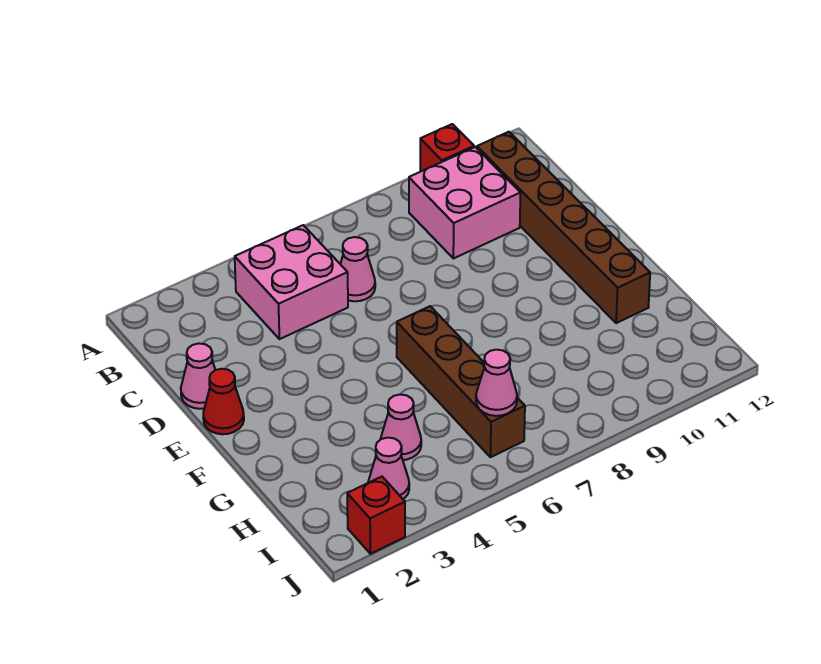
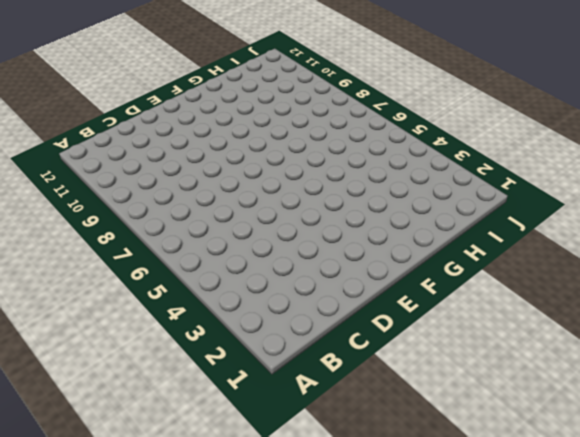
none -> red brick A10 level 1
none -> pink brick B4:C5 level 1
none -> pink brick B9:C10 level 1

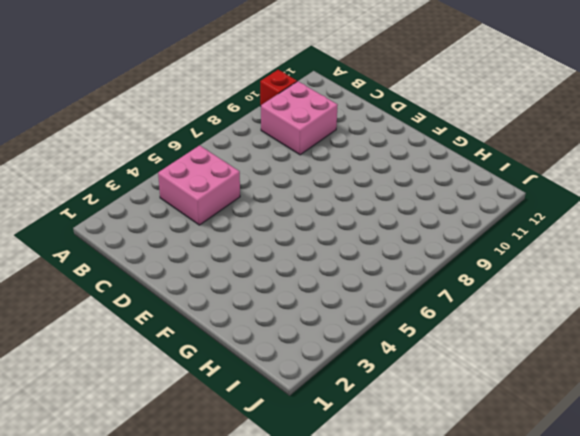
none -> brown brick B11:G11 level 1
none -> pink cone C6 level 1
none -> pink cone D1 level 1

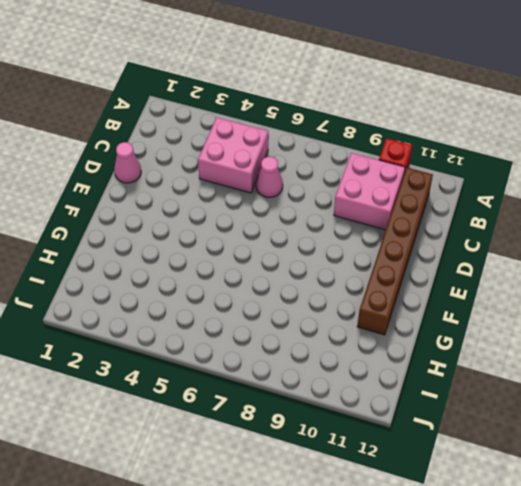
none -> red cone E1 level 1
none -> brown brick F6:I6 level 1
none -> pink cone H4 level 1

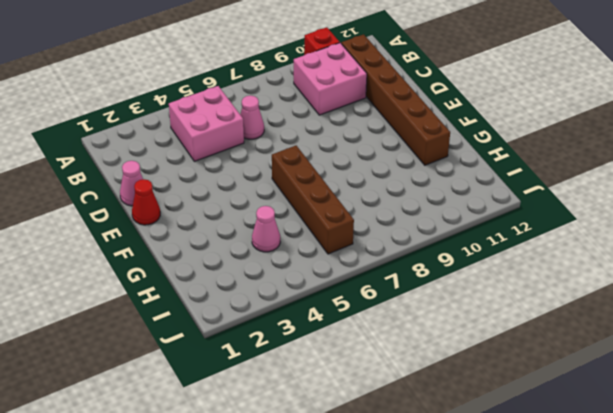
none -> pink cone I3 level 1
none -> red brick J2 level 1
none -> pink cone I6 level 2

